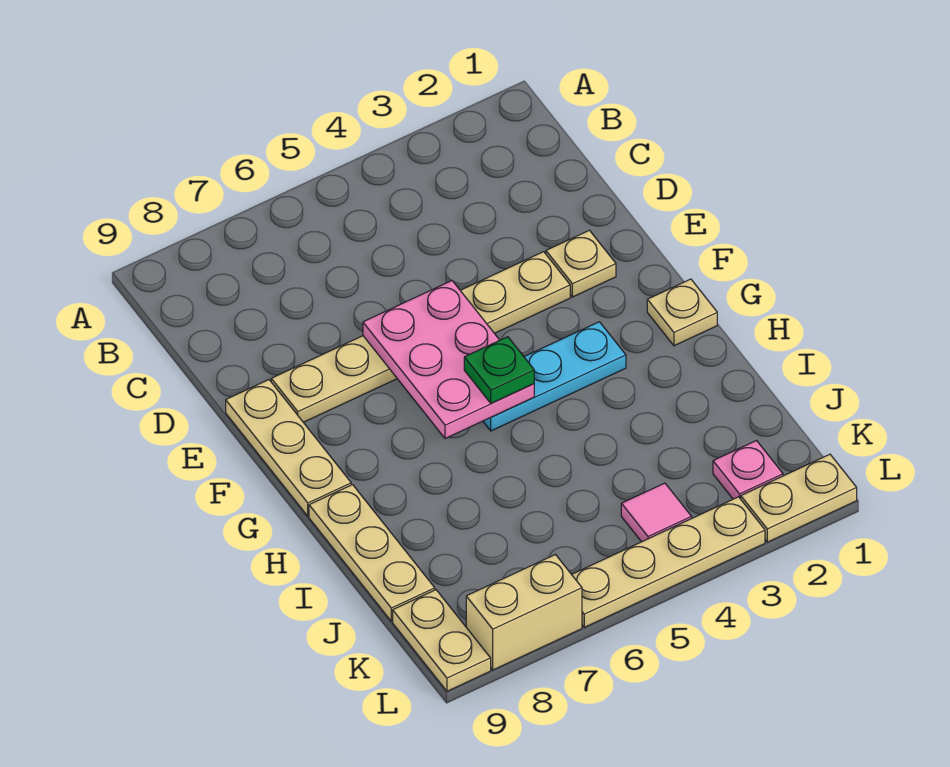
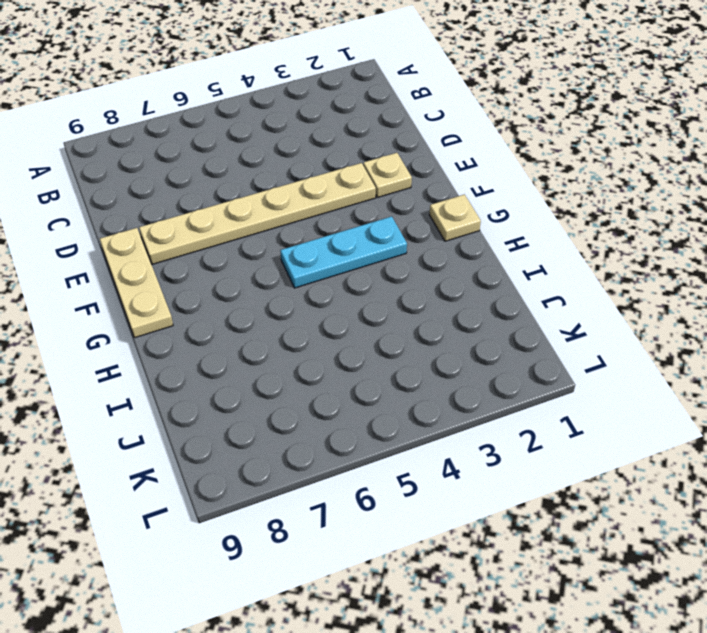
none -> tan plate H9:J9 level 1
none -> pink plate K2 level 1
none -> pink tile K4 level 1

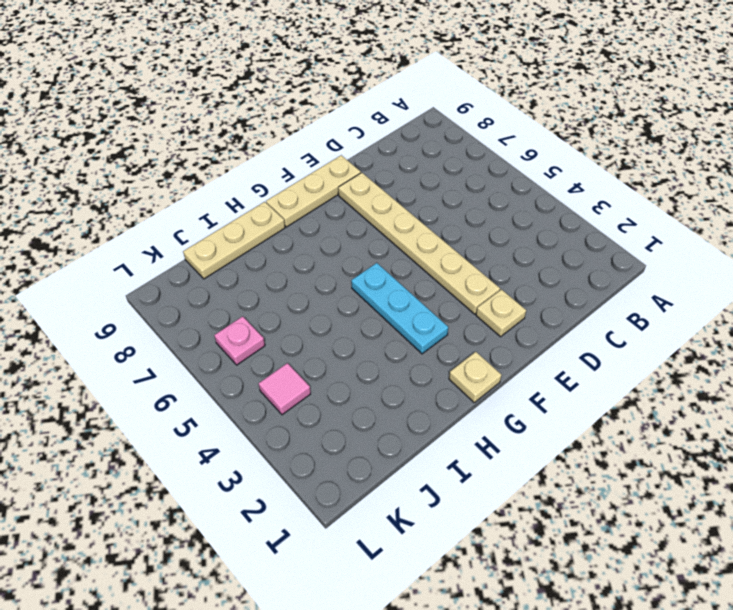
pink plate K6 level 1 -> pink plate K2 level 1
none -> tan plate K9:L9 level 1
none -> tan plate L1:L2 level 1
none -> tan plate L3:L6 level 1

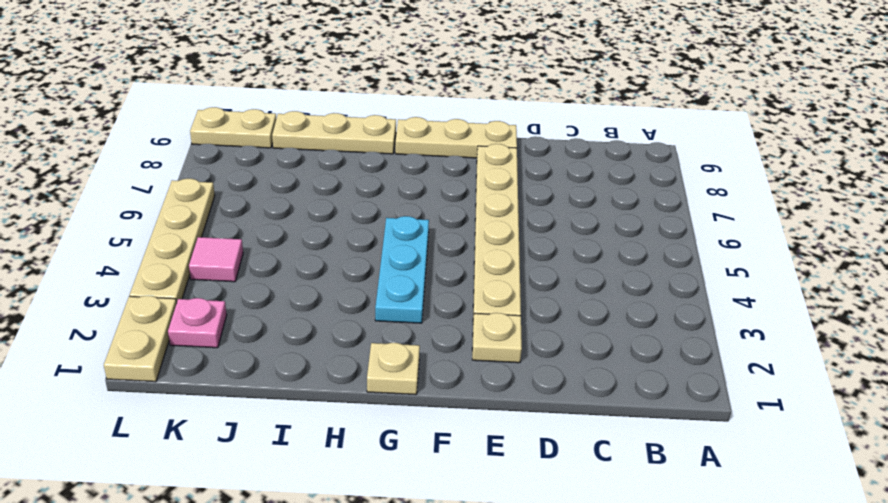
none -> tan brick L7:L8 level 1
none -> pink plate E5:G6 level 2
none -> green plate G5 level 3

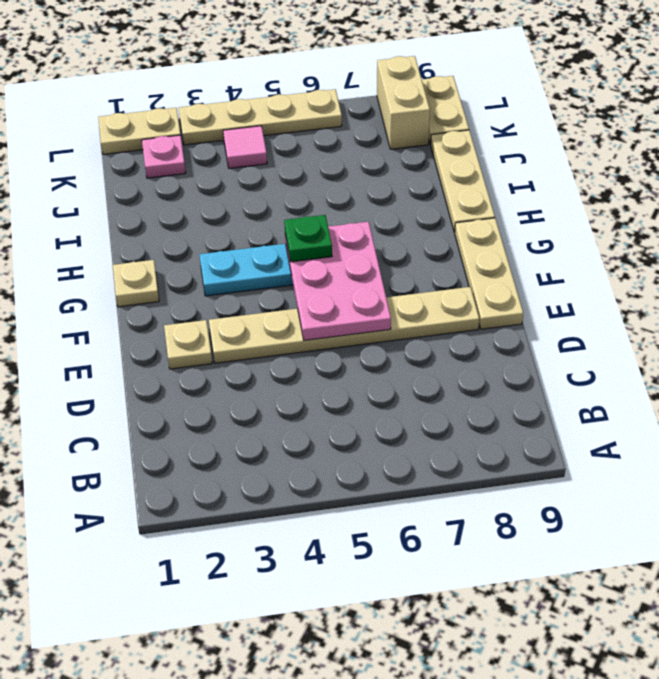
tan brick K8:L8 level 1 -> tan brick L7:L8 level 1

